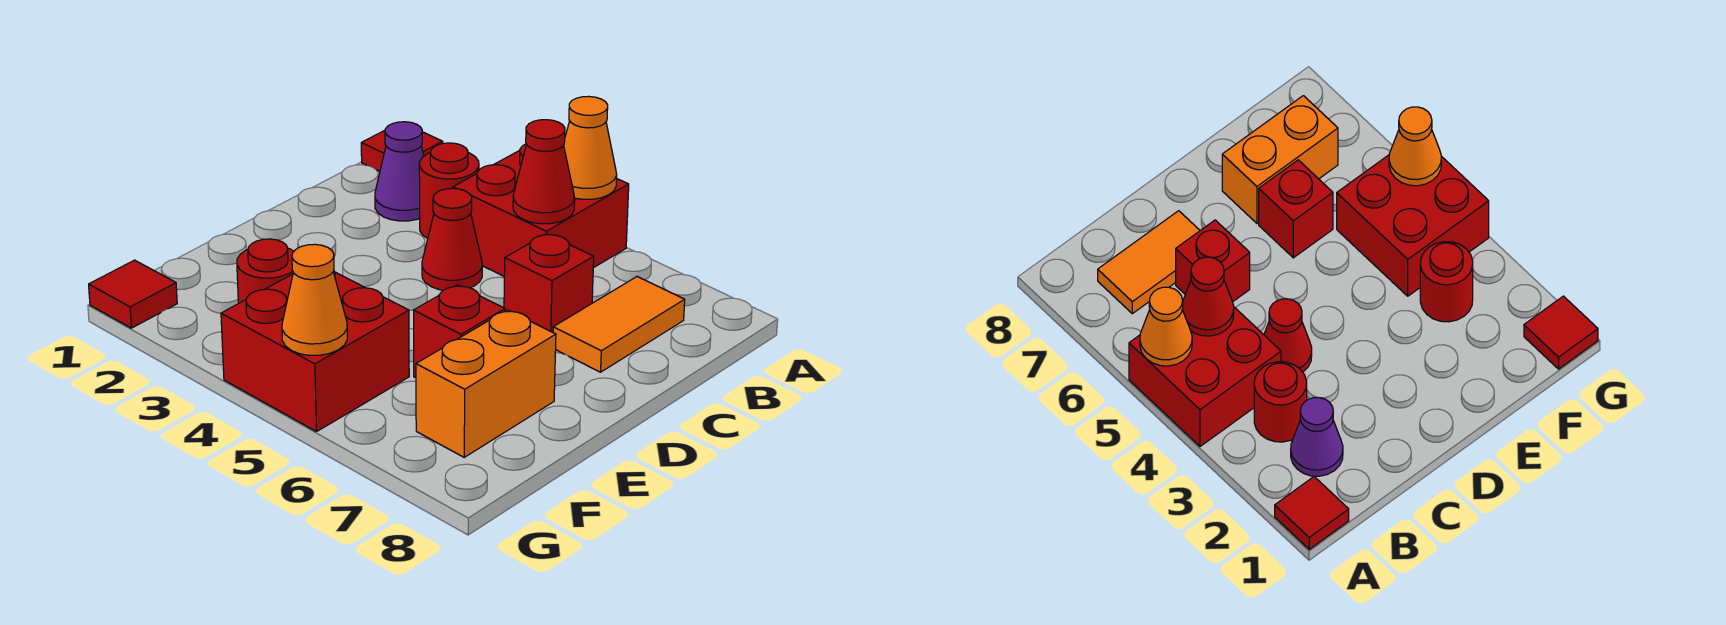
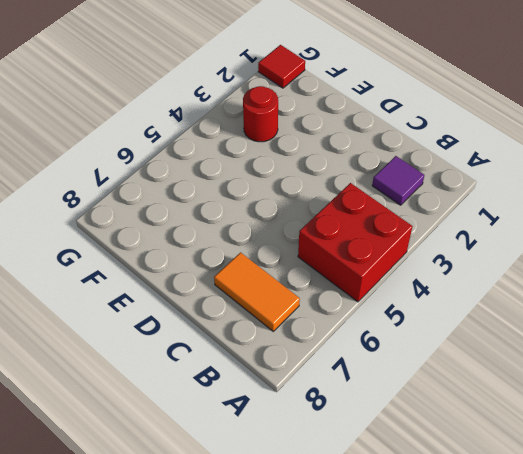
purple tile B2 level 1 -> purple cone B2 level 1
none -> red tile A1 level 1
none -> red round brick B3 level 1
none -> red cone C4 level 1

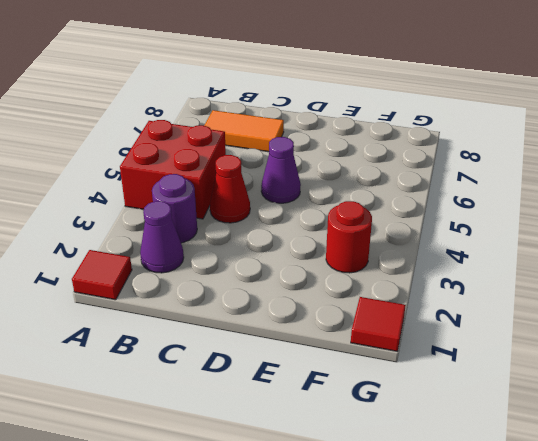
purple round brick B3 level 1 -> red round brick B3 level 1
purple cone D5 level 1 -> none
none -> red brick C6 level 1
none -> red brick E6 level 1
none -> orange brick E7:F7 level 1

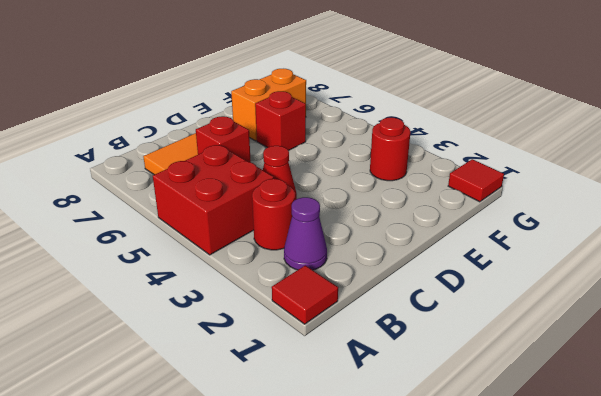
none -> red brick F4:G5 level 1
none -> orange cone A5 level 2
none -> red cone B5 level 2

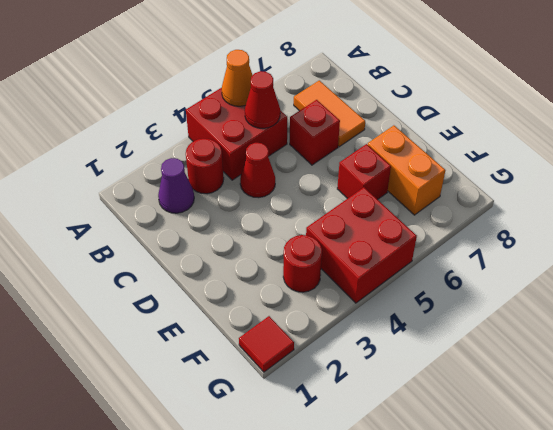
none -> red tile A1 level 1
none -> orange cone G5 level 2

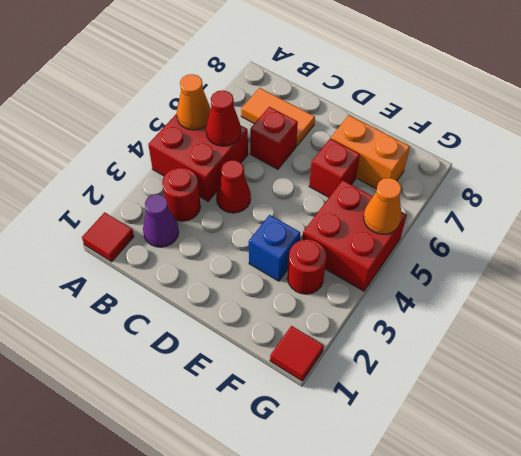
blue brick E3 level 1 -> none

